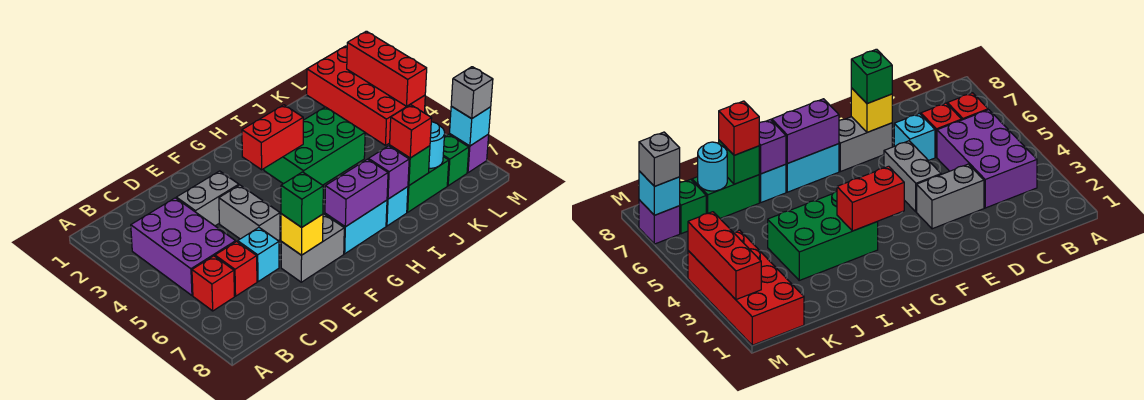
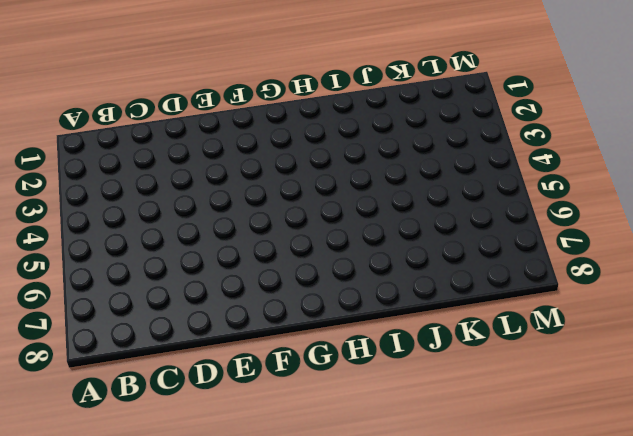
none -> purple brick B3:C5 level 1
none -> red brick B6 level 1
none -> red brick C6 level 1

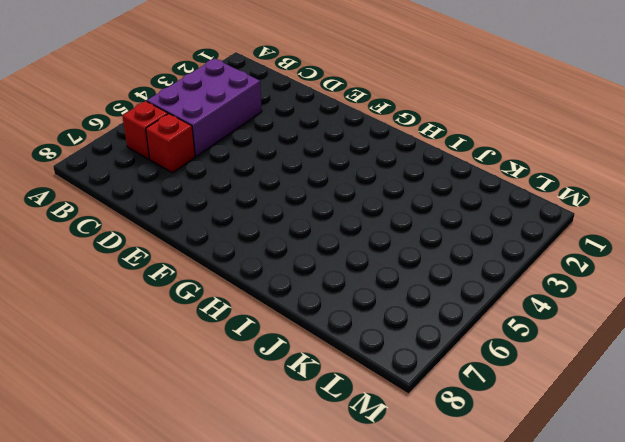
none -> grey brick D3:E3 level 1
none -> cyan brick D6 level 1
none -> grey brick E4:E5 level 1

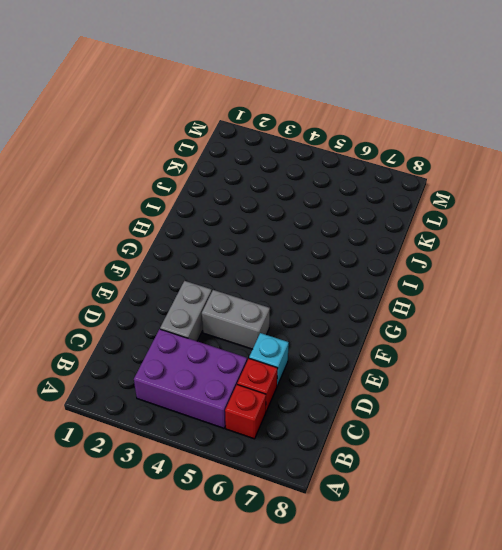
none -> grey brick E7:F7 level 1
none -> cyan brick G7:H7 level 1
none -> green brick H3:J4 level 1

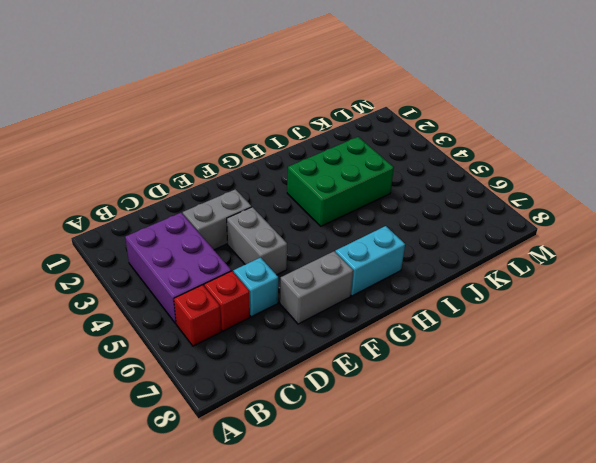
none -> cyan brick I7 level 1
none -> green brick J7:K7 level 1
none -> red brick L1:M4 level 1

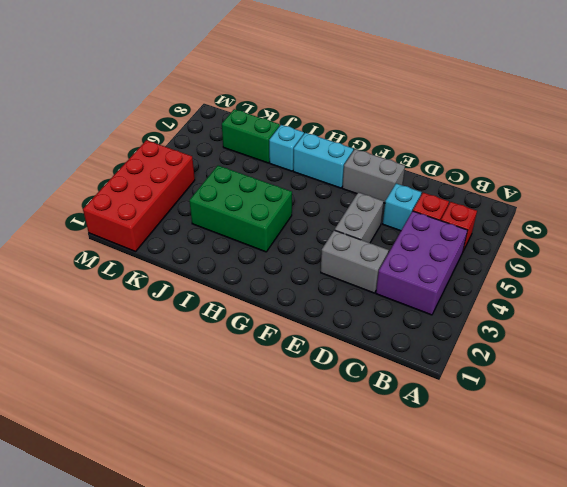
none -> green brick L7 level 1
none -> purple brick M7 level 1
none -> yellow brick E7 level 2

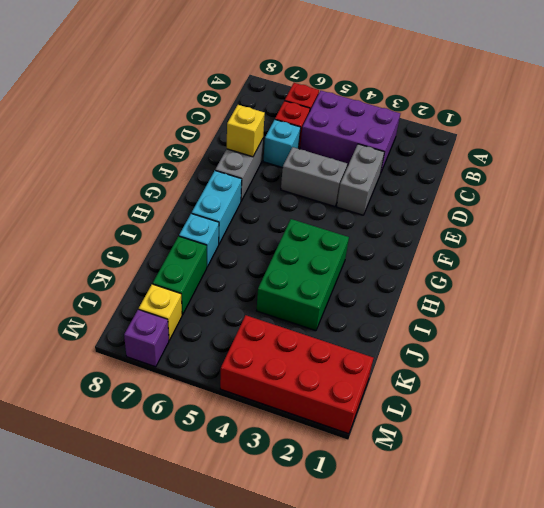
yellow brick L7 level 1 -> green brick L7 level 1
none -> red brick G3:H3 level 2
none -> purple brick G7:H7 level 2
none -> purple brick I7 level 2

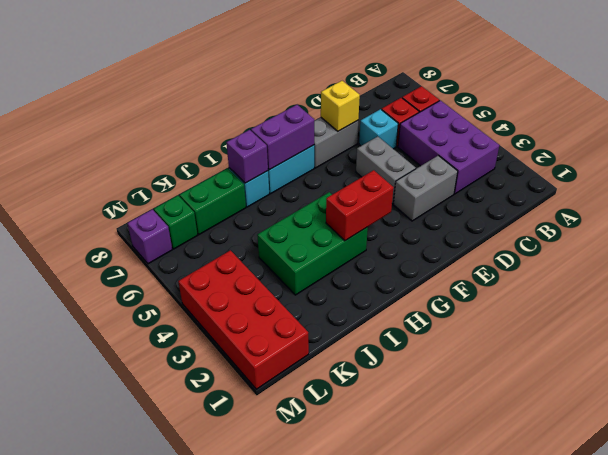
none -> green brick J7 level 2
none -> cyan round brick K7 level 2
none -> red brick M2:M4 level 2

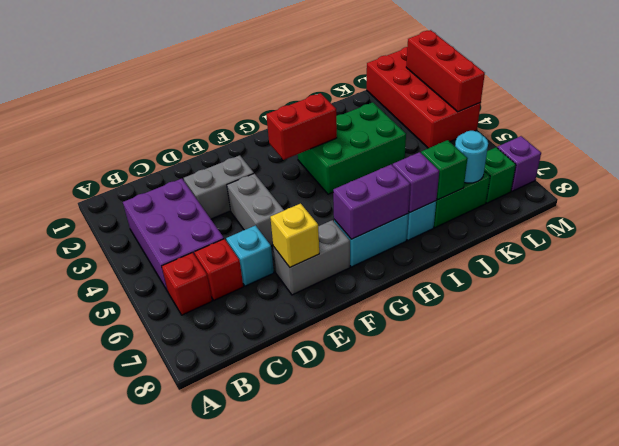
none -> cyan brick M7 level 2
none -> green brick E7 level 3
none -> red brick J7 level 3

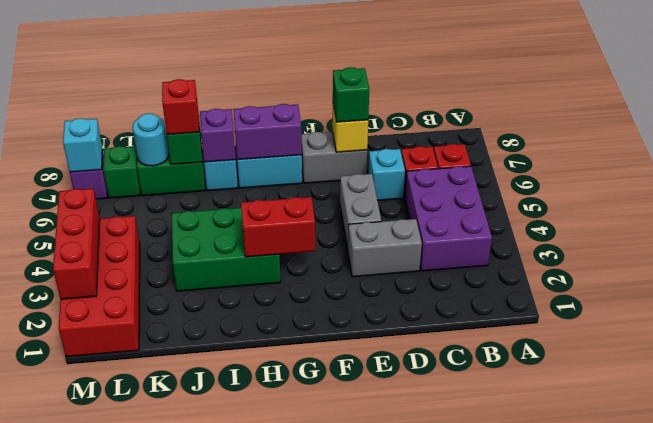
none -> grey brick M7 level 3

